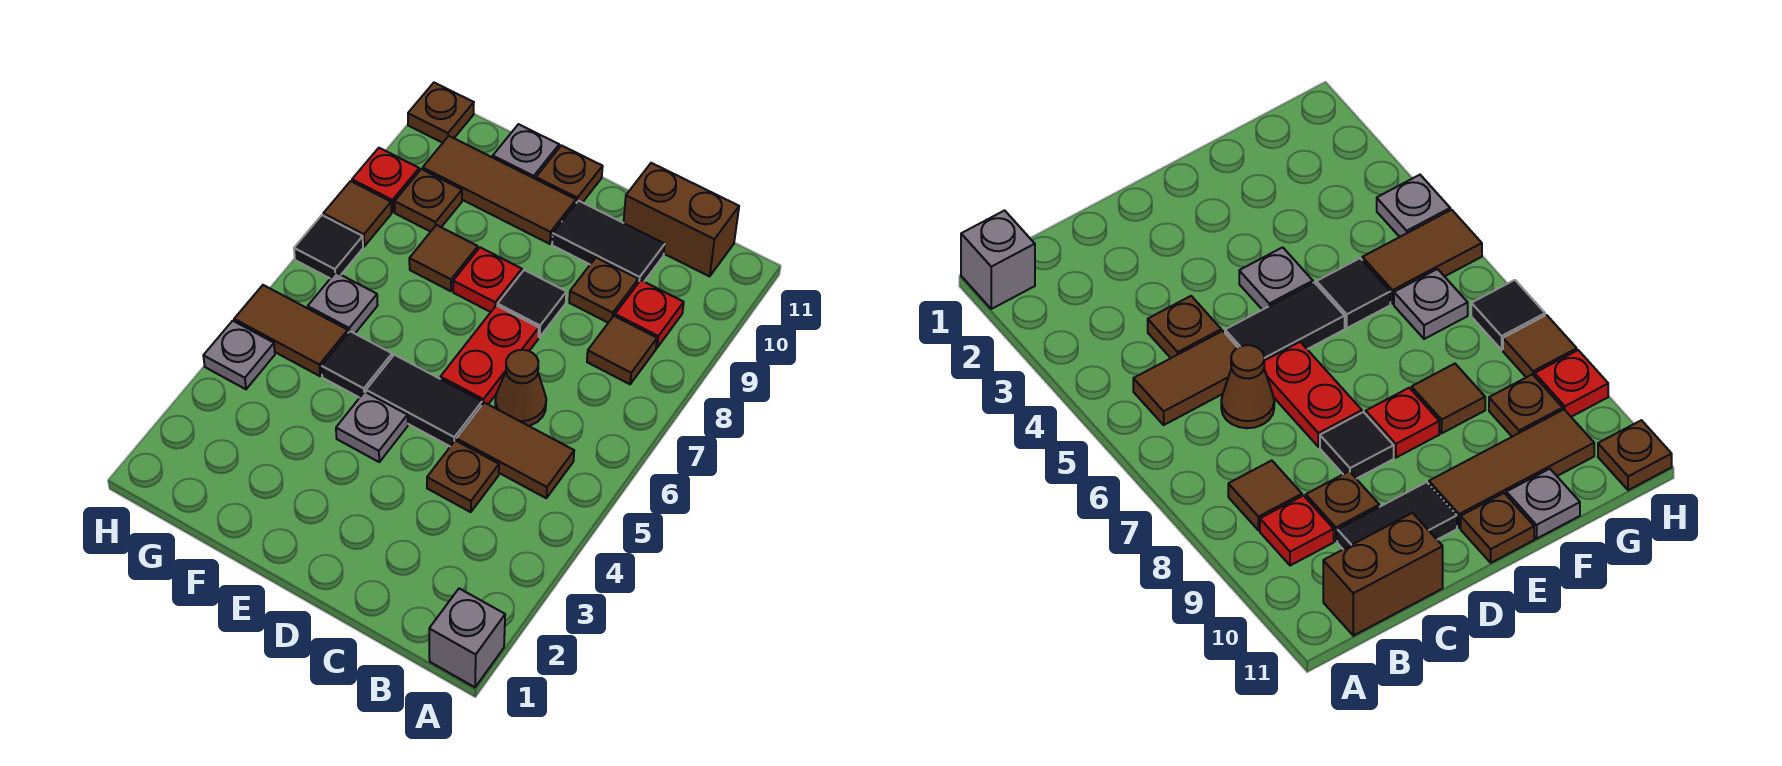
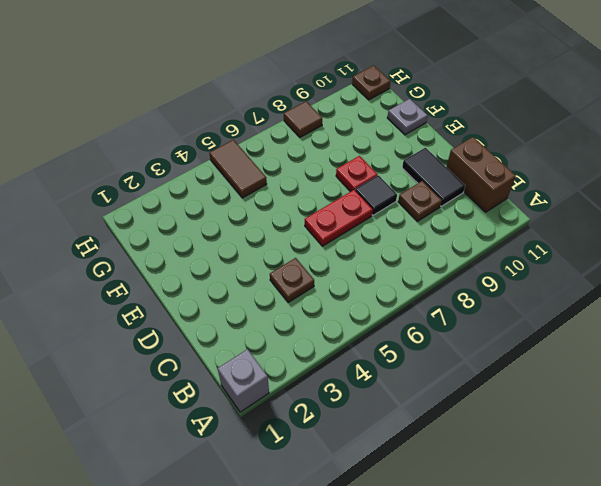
none -> brown tile B5:C5 level 1
none -> brown tile B8 level 1
none -> red plate B9 level 1

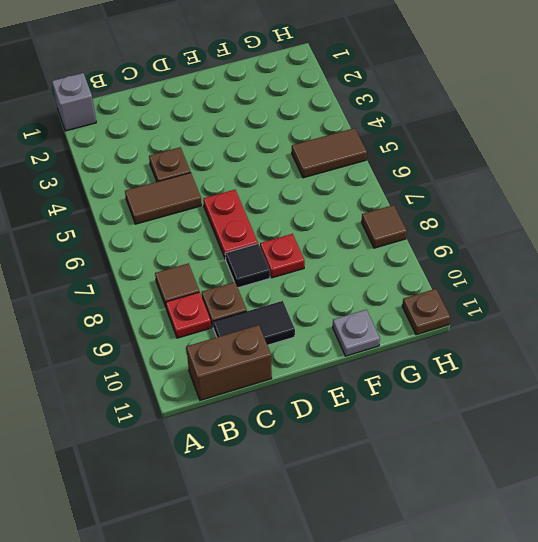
none -> brown cone C6 level 1
none -> black tile D5:E5 level 1
none -> grey plate E4 level 1

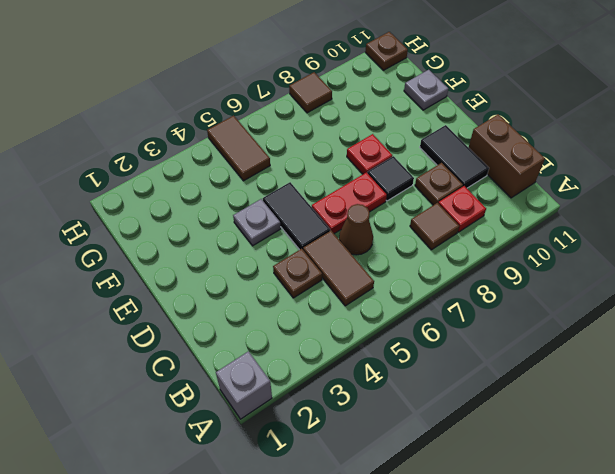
none -> brown tile E10:G10 level 1
none -> brown plate E11 level 1
none -> black tile F5 level 1

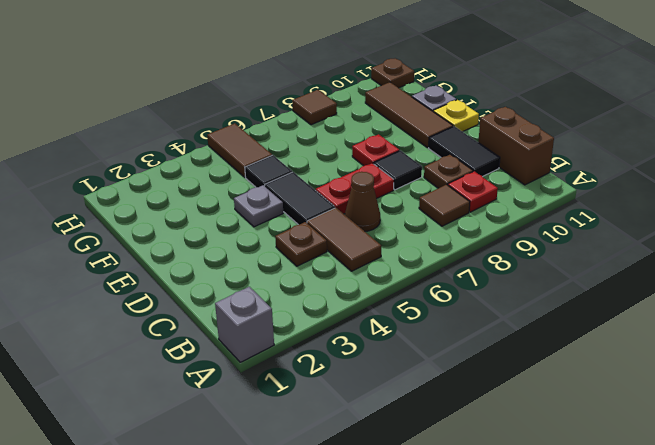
yellow plate E11 level 1 -> brown plate E11 level 1
none -> brown tile F8 level 1
none -> grey plate G6 level 1
none -> brown plate G9 level 1

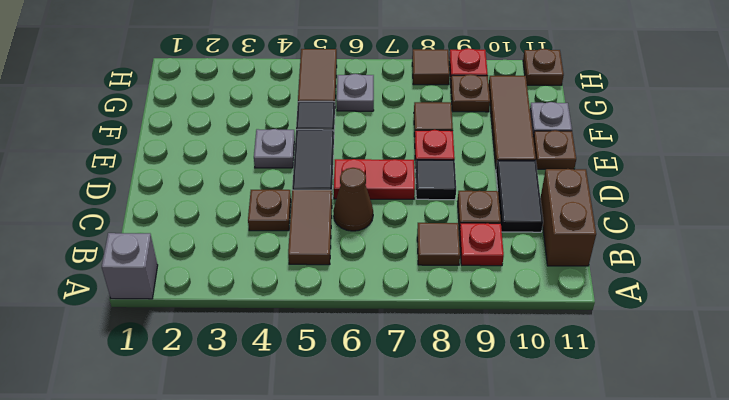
none -> grey plate H4 level 1
none -> black tile H7 level 1

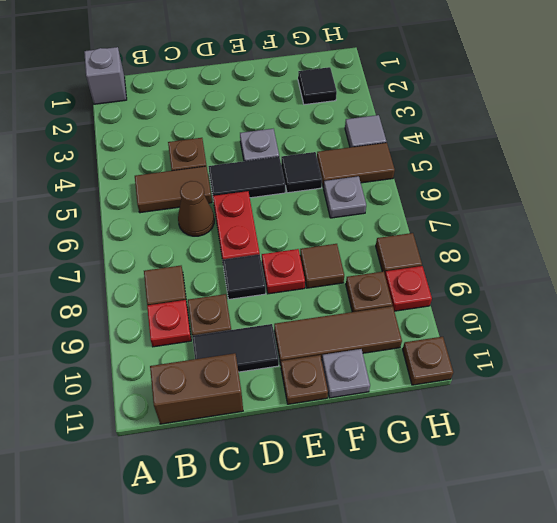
black tile G2 level 1 -> black tile H7 level 1
grey tile H4 level 1 -> grey plate H4 level 1

